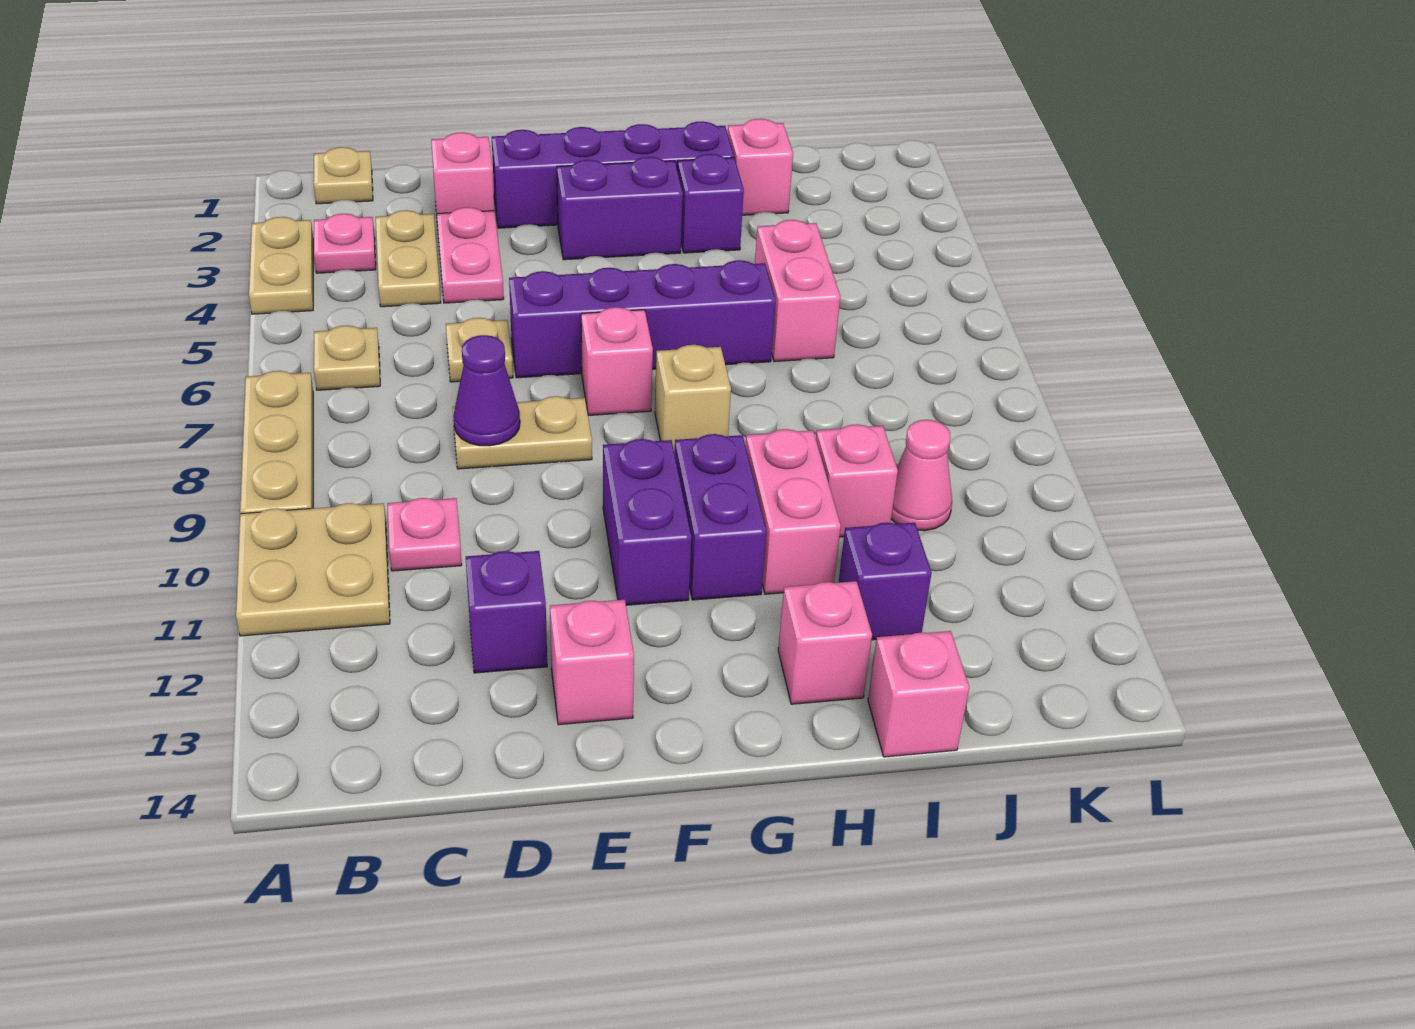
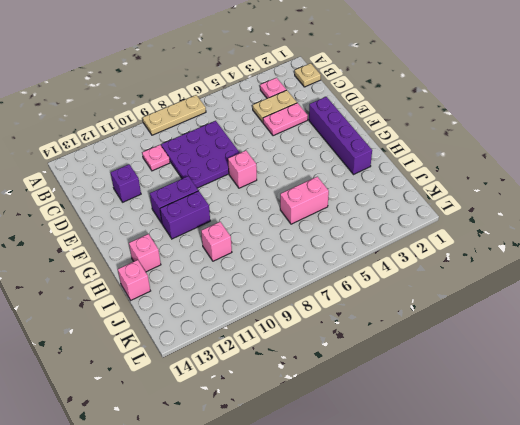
purple plate C7:E9 level 1 -> tan plate D8:E8 level 1
none -> tan plate A3:A4 level 1
none -> tan plate A10:B11 level 1
none -> tan plate B6 level 1
none -> pink brick D2 level 1

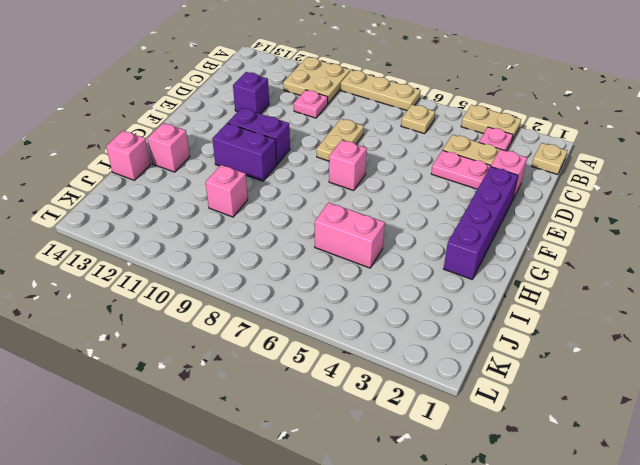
none -> tan plate D6 level 1
none -> purple brick E6:H6 level 1
none -> pink brick E13 level 1
none -> purple brick F3:G3 level 1

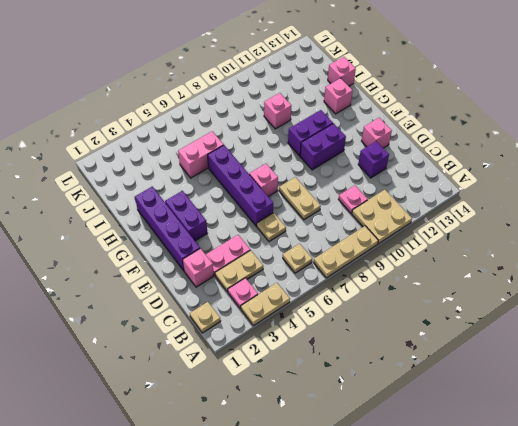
none -> tan brick G8 level 1
none -> purple brick H3 level 1
none -> pink brick H10:H11 level 1
none -> pink brick I2 level 1

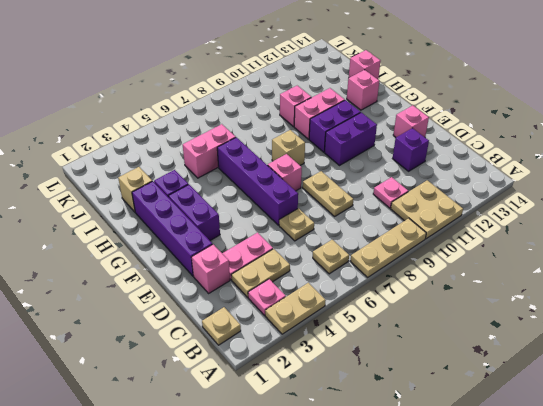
tan brick I2 level 1 -> pink brick I2 level 1
none -> purple brick I12 level 1
none -> pink cone J10 level 1
none -> purple cone D8 level 2

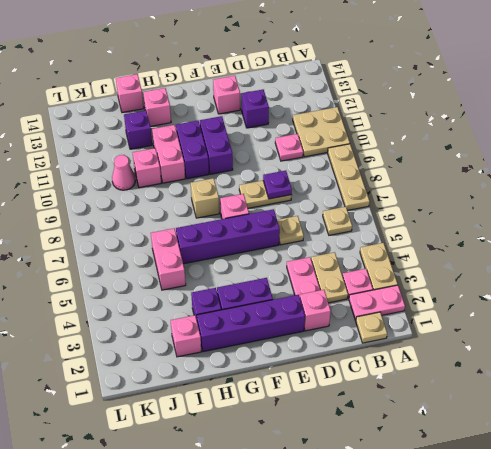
pink plate A2:B2 level 1 -> none
purple plate D8 level 2 -> purple cone D8 level 2

